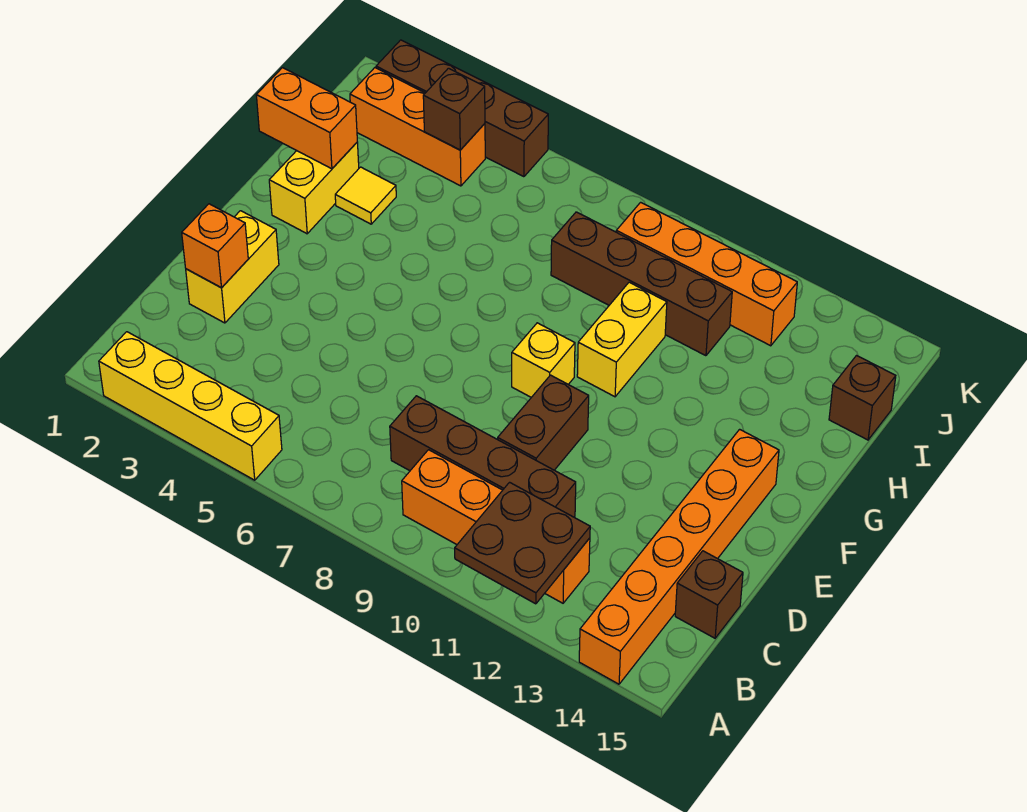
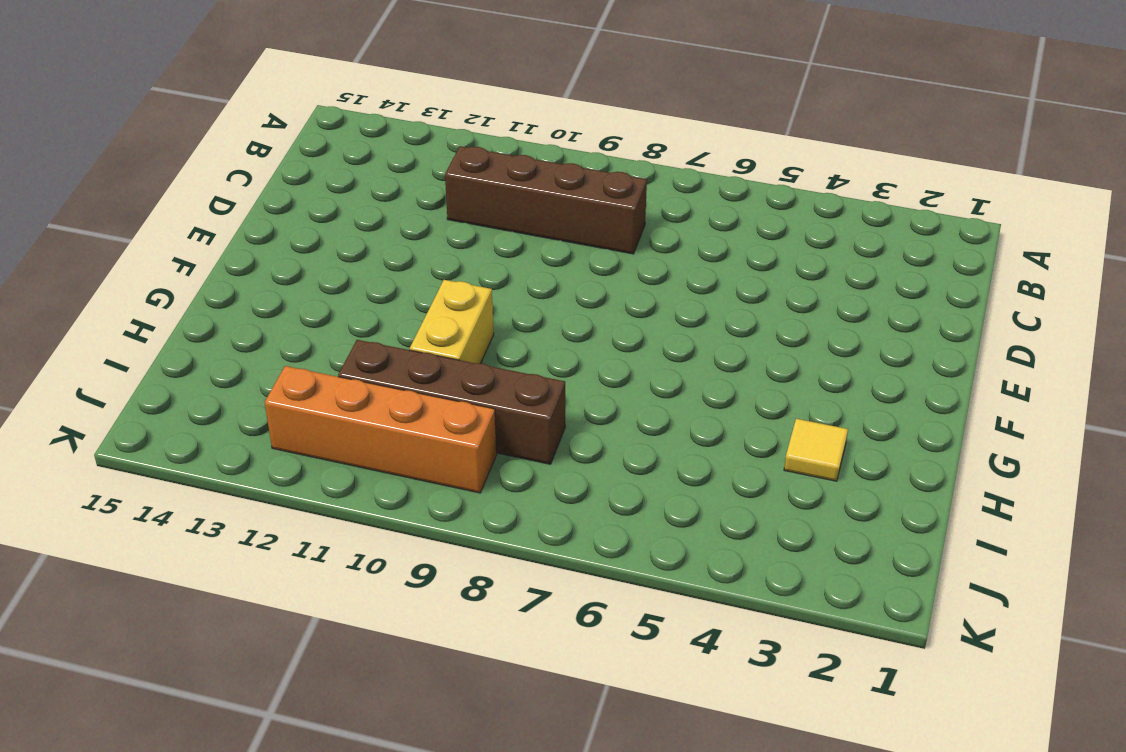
none -> yellow brick A2:A5 level 1
none -> orange brick A14:F14 level 1
none -> orange brick B9:B12 level 1

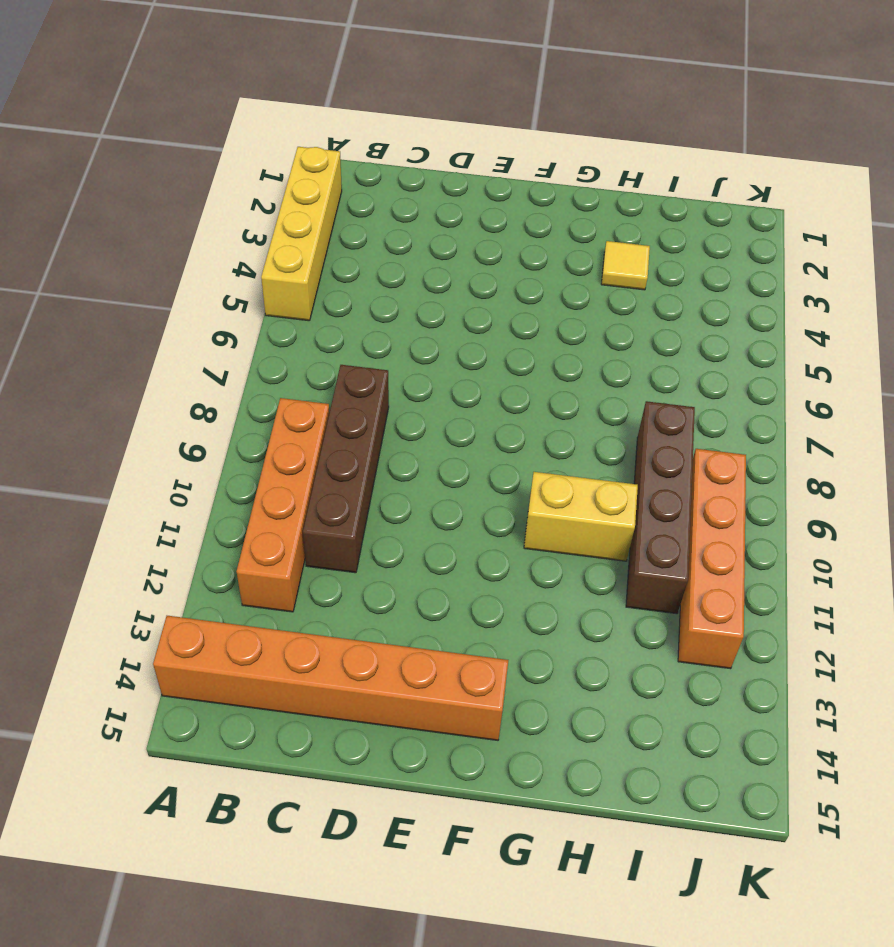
none -> brown brick C15 level 1
none -> yellow brick D2:E2 level 1
none -> brown brick D10:E10 level 1

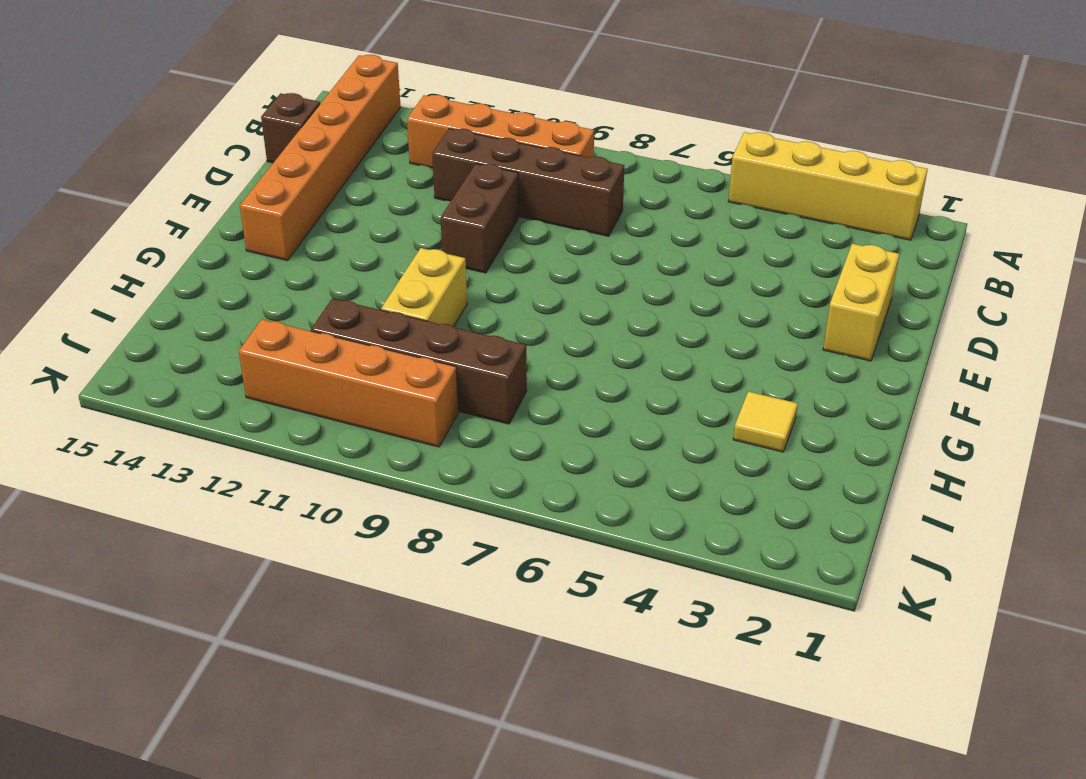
none -> yellow brick F9 level 1
none -> yellow brick G2:H2 level 1
none -> brown brick I15 level 1

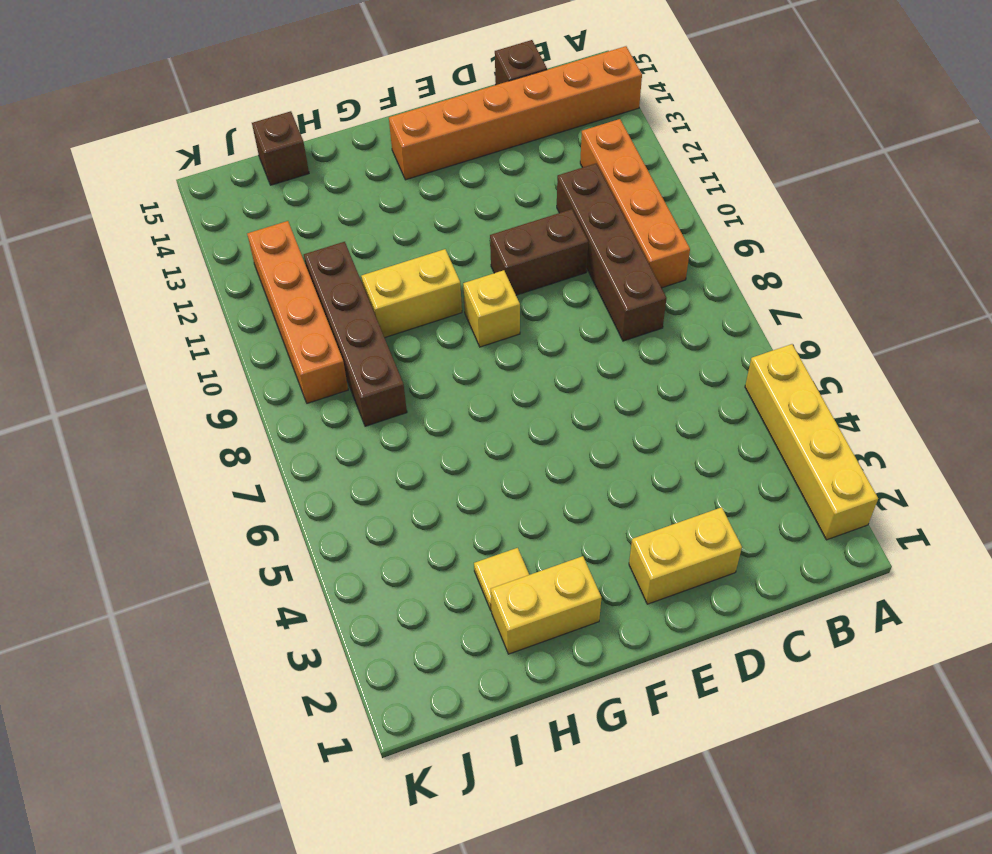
none -> orange brick J2:J4 level 1
none -> brown brick K2:K5 level 1
none -> brown plate A11:B12 level 2

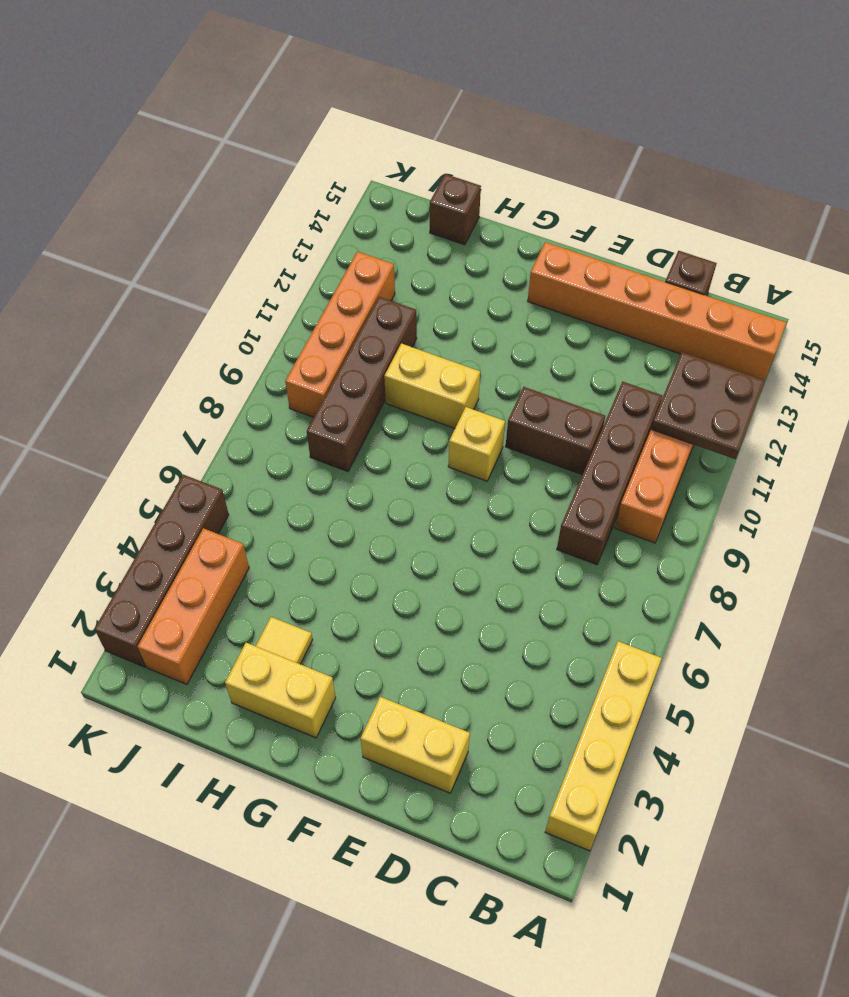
none -> orange brick D2 level 2
none -> orange brick H1:H2 level 2
none -> brown brick J4 level 2

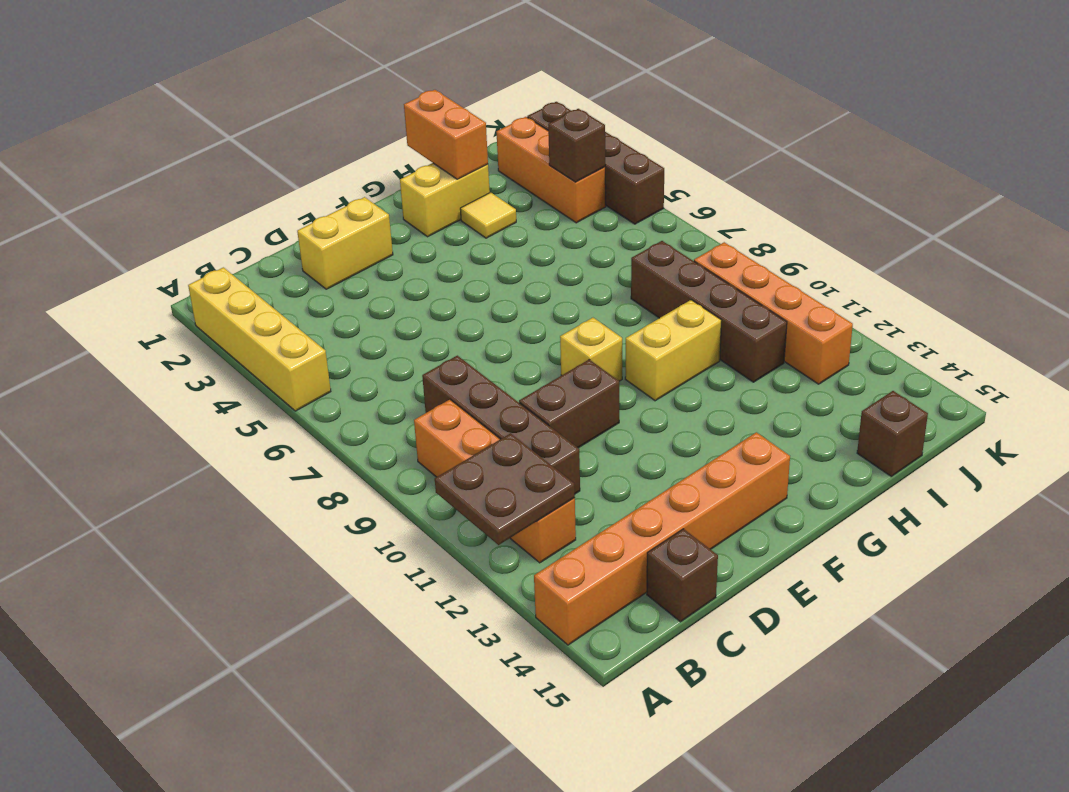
none -> orange brick D2 level 2

